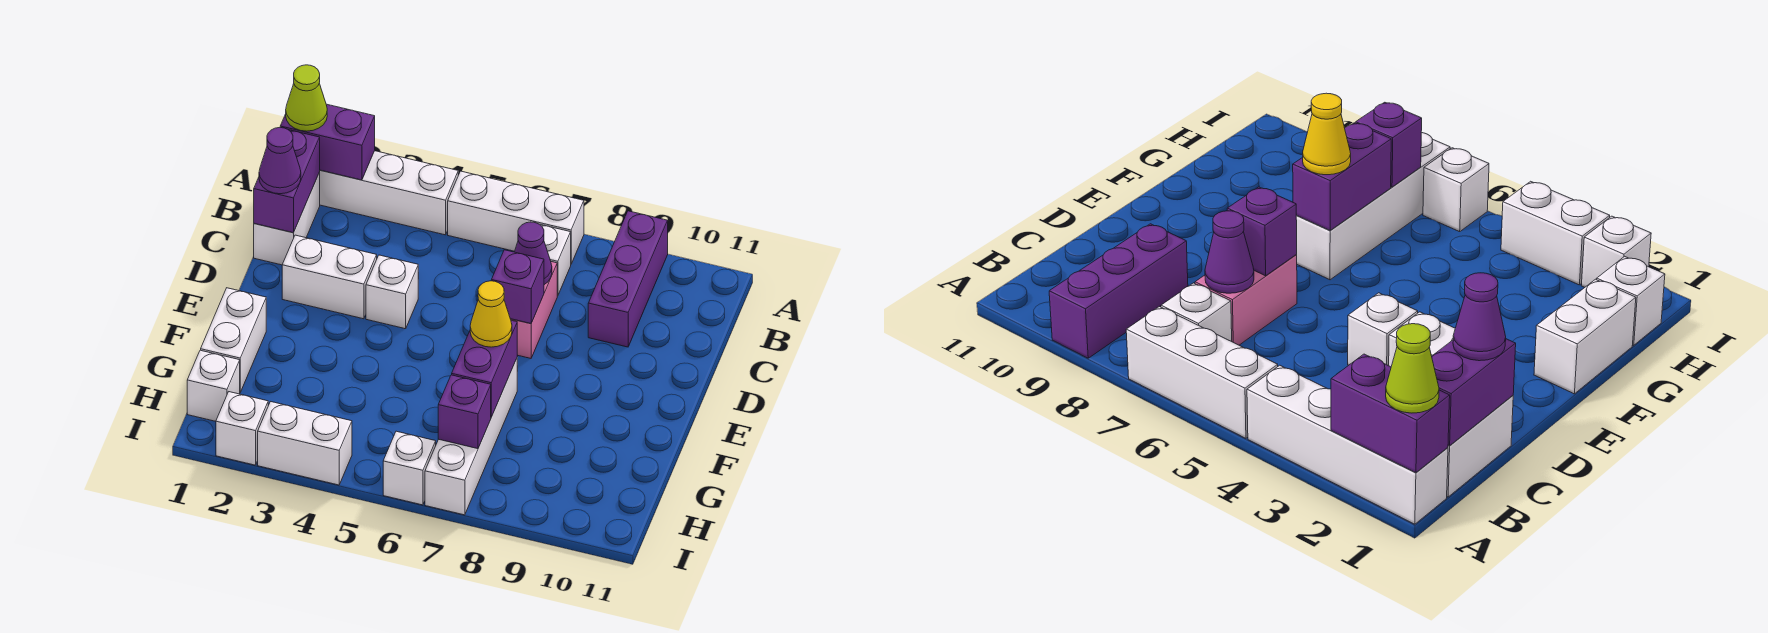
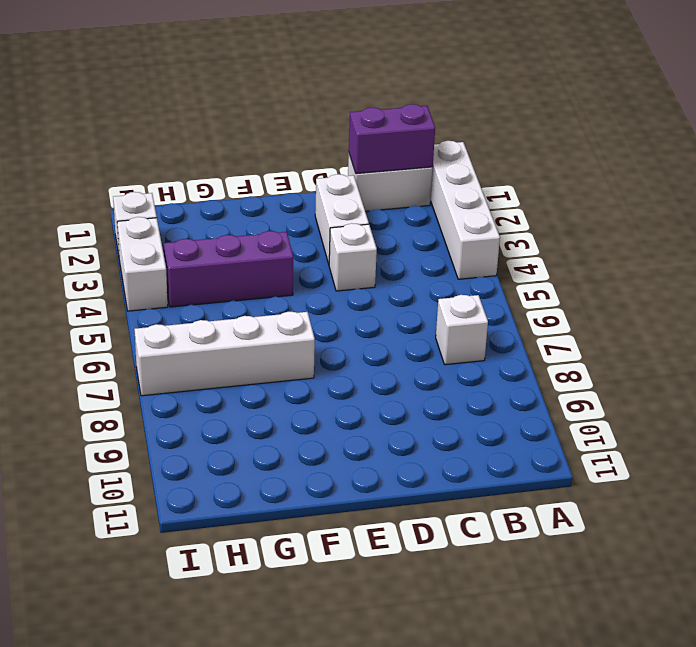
purple brick F4:H4 level 1 -> purple brick A9:C9 level 1
none -> white brick A5:A7 level 1
none -> pink brick C7:D7 level 1
none -> white brick F1:G1 level 1

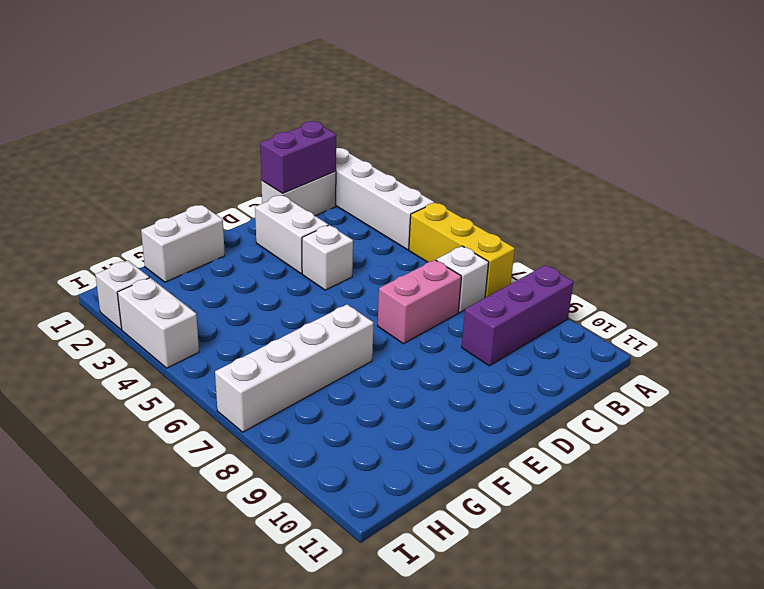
yellow brick A5:A7 level 1 -> white brick A5:A7 level 1
none -> white brick H1 level 1
none -> white brick I6 level 1
none -> purple brick A1:A2 level 2

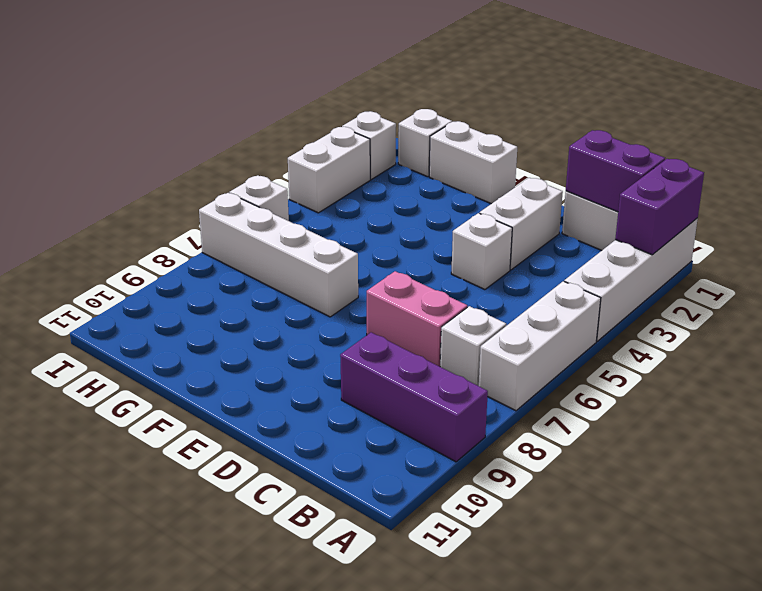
none -> purple cone C7 level 2
none -> purple brick D7 level 2
none -> purple brick F7:G7 level 2

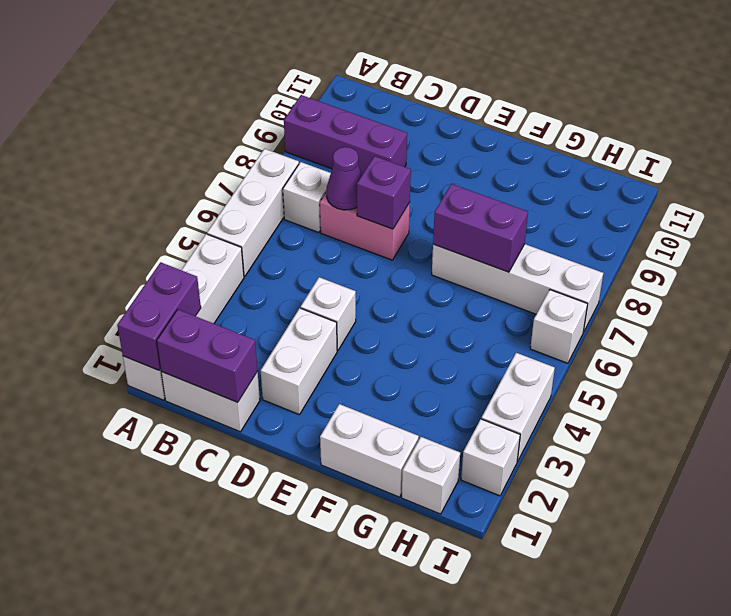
none -> purple brick H7 level 2
none -> lime cone A1 level 3
none -> purple cone C1 level 3

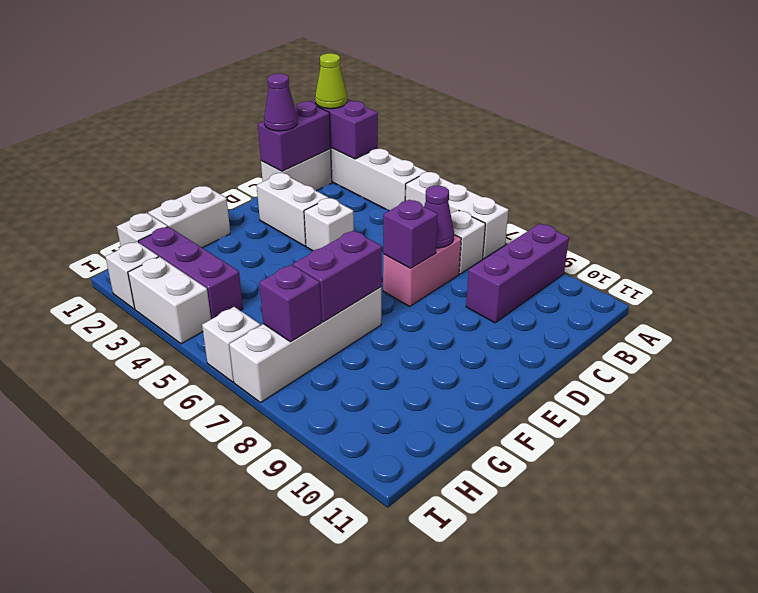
purple brick H2:H4 level 1 -> none
none -> yellow cone F7 level 3

